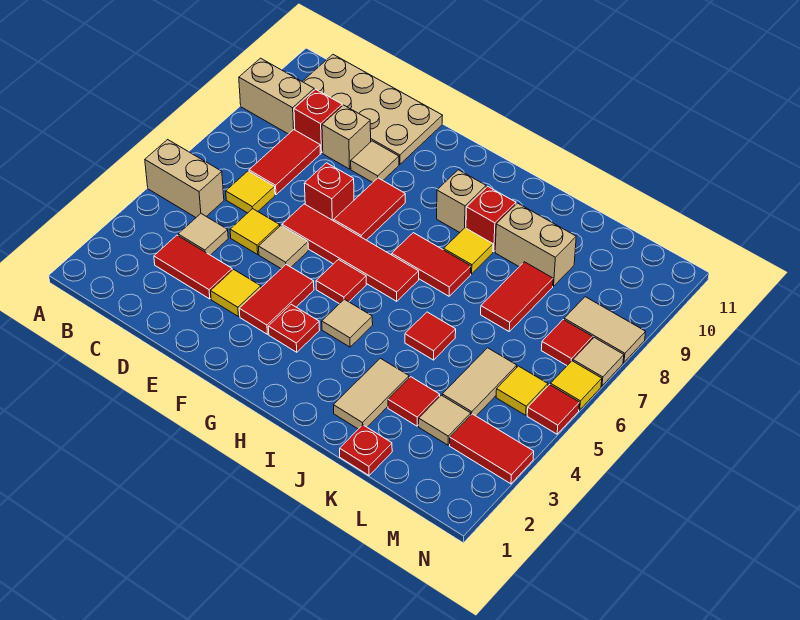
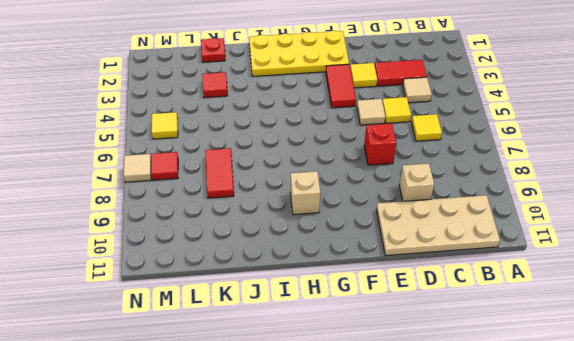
yellow plate F1:I2 level 1 -> none
none -> tan brick A5:B5 level 1
none -> tan brick A9:B9 level 1
none -> red tile C7:C8 level 1
none -> red brick C9 level 1

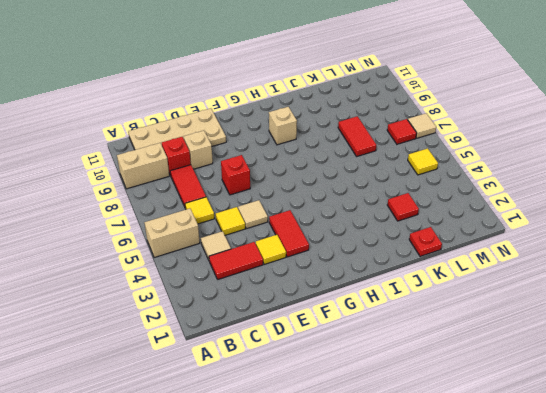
none -> red tile E6:H6 level 1
none -> tan tile E9 level 1
none -> red tile F7:F8 level 1
none -> red plate G3 level 1

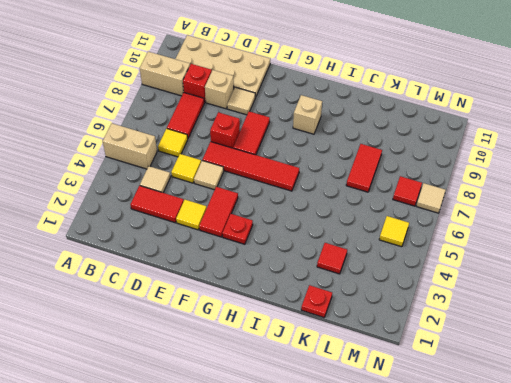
none -> red tile G5 level 1
none -> tan tile H4 level 1
none -> red tile H7:I7 level 1
none -> yellow tile I8 level 1

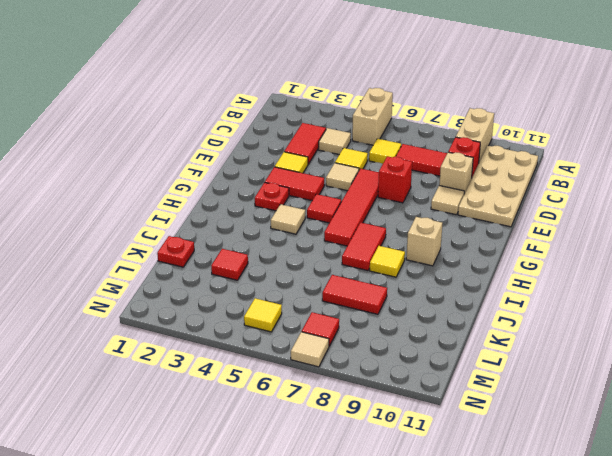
none -> red tile F7:F8 level 1
none -> red brick I9 level 1
none -> tan tile J2:J3 level 1
none -> red tile J5 level 1

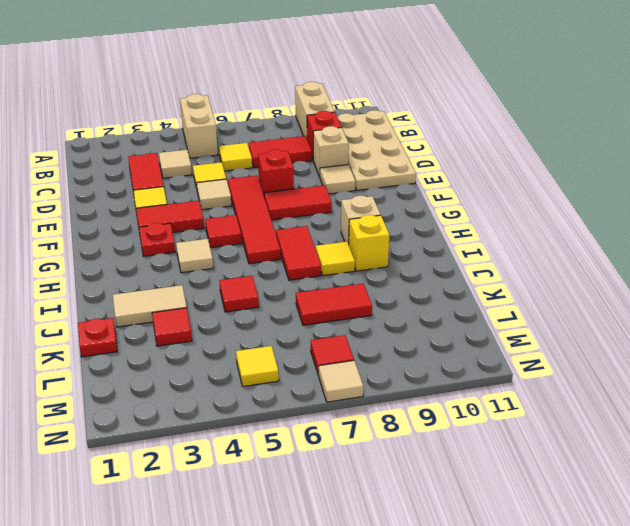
yellow brick I9 level 1 -> red brick I9 level 1
none -> tan brick J9:K9 level 1
none -> tan tile L3 level 1
none -> tan tile L4:L5 level 1
none -> red tile M3:N3 level 1

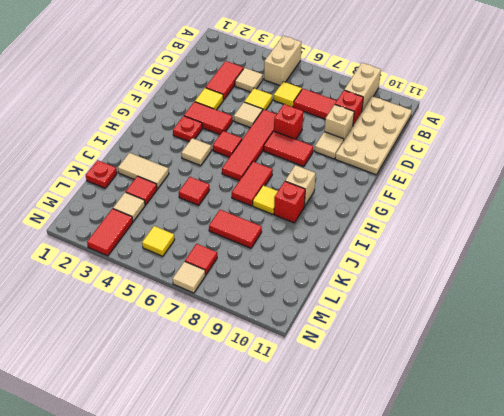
none -> tan brick J9:K9 level 1
none -> tan tile L4:L5 level 1
none -> tan tile M8:N8 level 1
none -> red tile N5 level 1

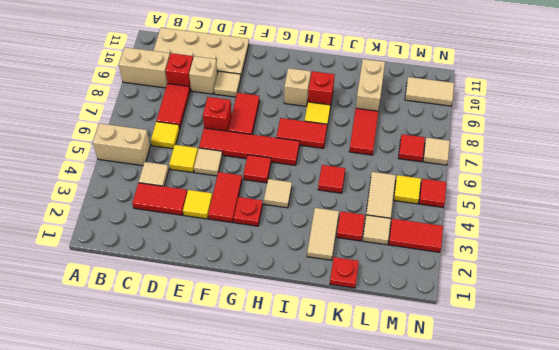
tan brick K9:K10 level 1 -> tan brick J9:K9 level 1
tan tile M10:N10 level 1 -> tan tile M8:N8 level 1
none -> yellow tile N6 level 1

